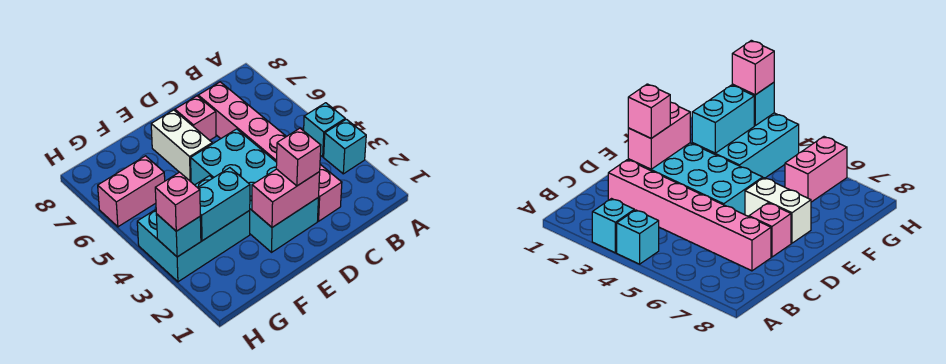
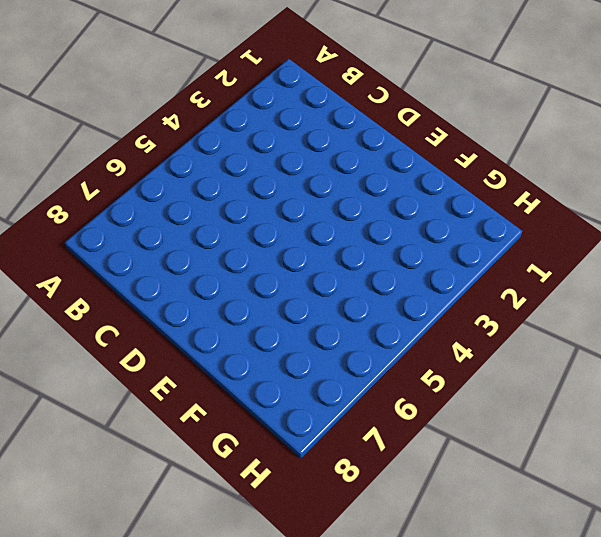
none -> cyan brick A3 level 1
none -> cyan brick A4 level 1
none -> pink brick C2:C7 level 1

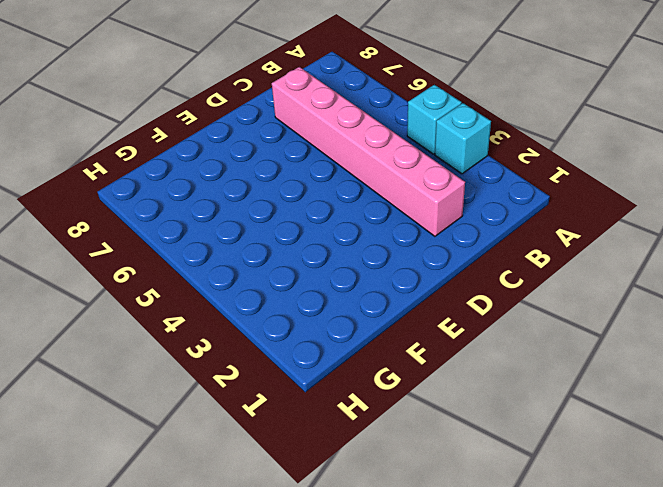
none -> cyan brick D2:E5 level 1
none -> pink brick D7 level 1
none -> white brick E6:E7 level 1

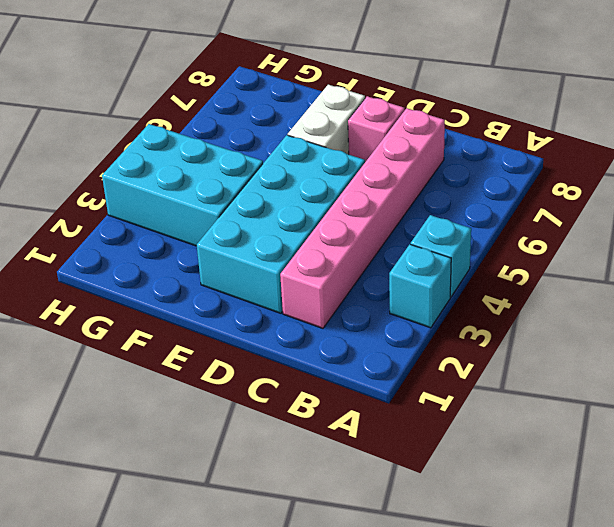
none -> pink brick G6:H6 level 1
none -> pink brick D2:E2 level 2
none -> cyan brick F3:G3 level 2

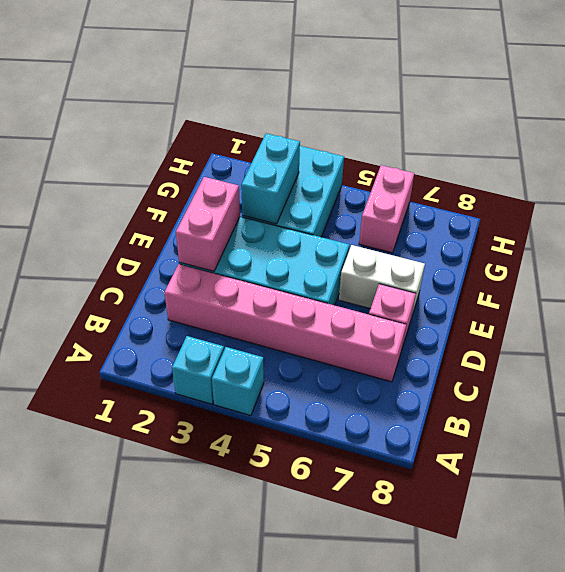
none -> cyan brick H3 level 2
none -> pink brick D2 level 3
none -> pink brick H3 level 3

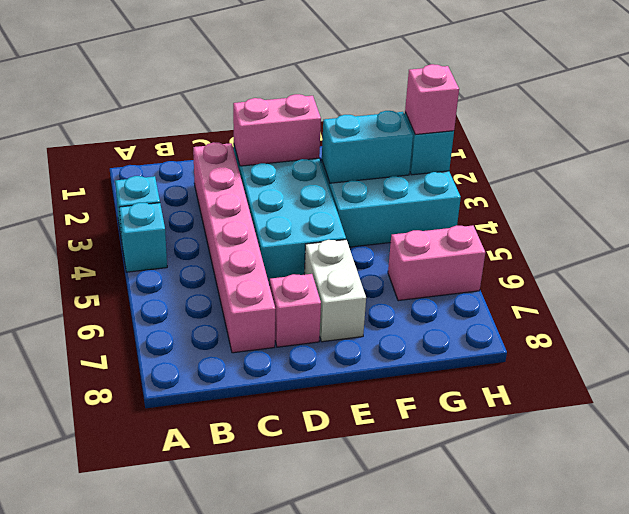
none -> pink brick D2 level 3

